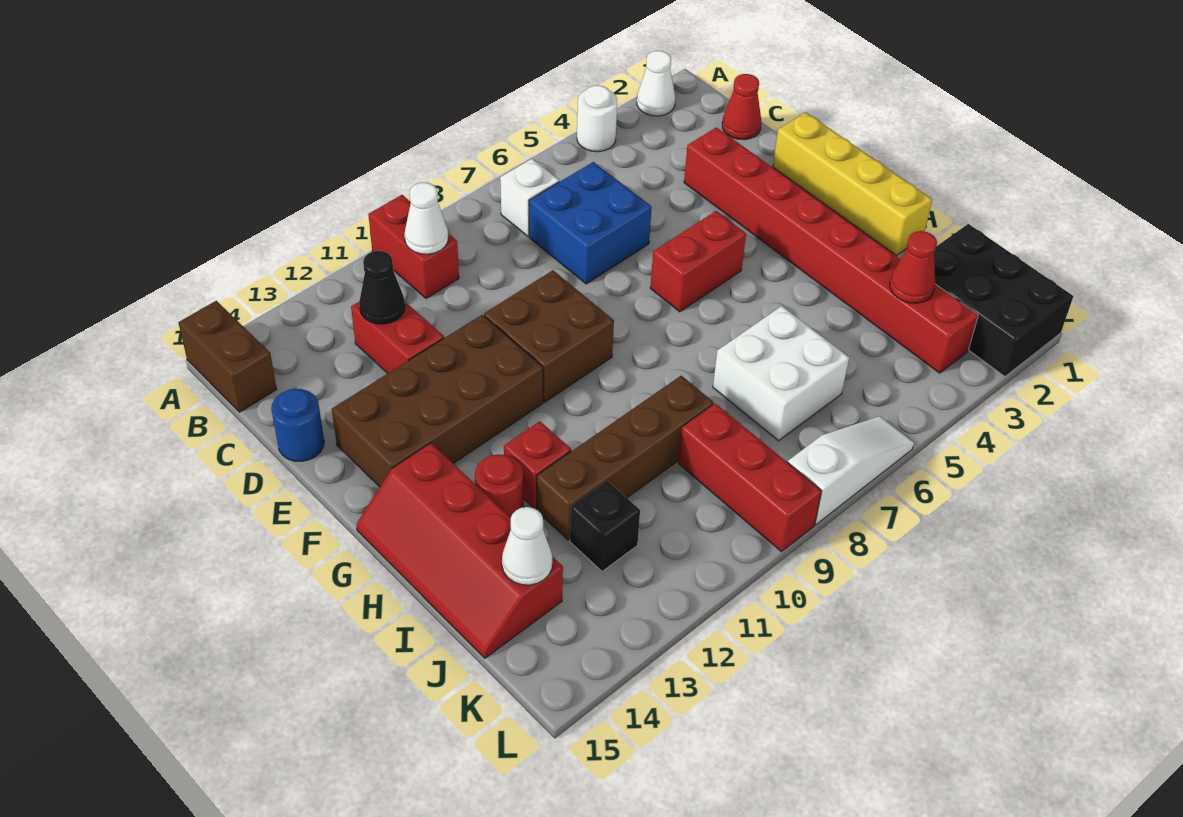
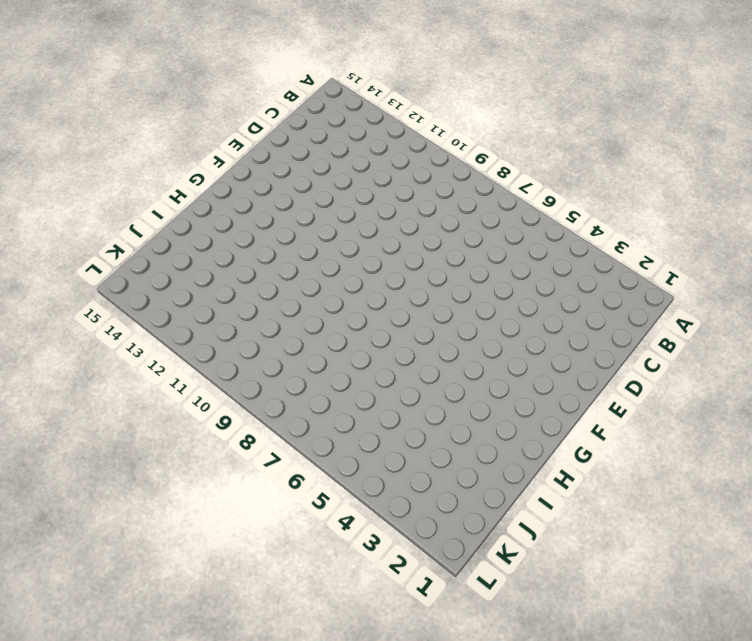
none -> white cone A2 level 1
none -> white round brick A4 level 1
none -> red brick A10:B10 level 1

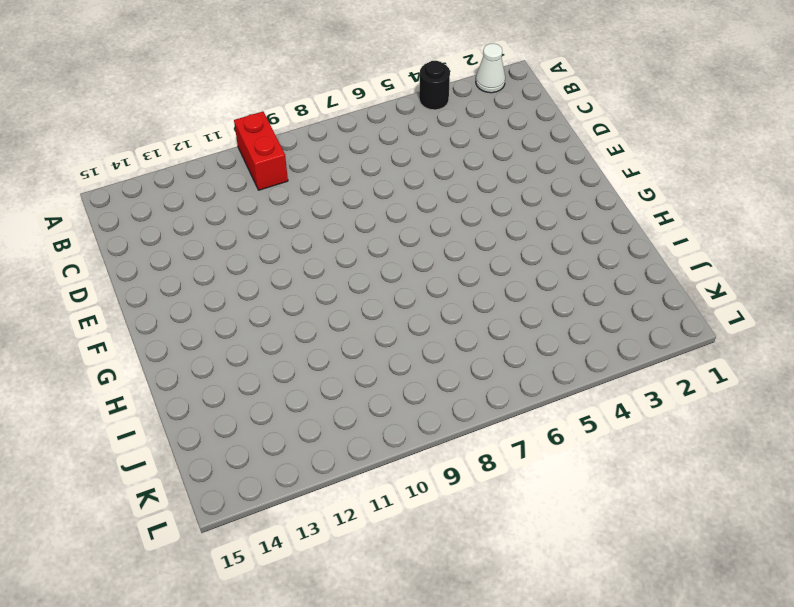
black round brick A4 level 1 -> white round brick A4 level 1
none -> brown brick A15:B15 level 1
none -> white brick B7 level 1
none -> red cone C1 level 1

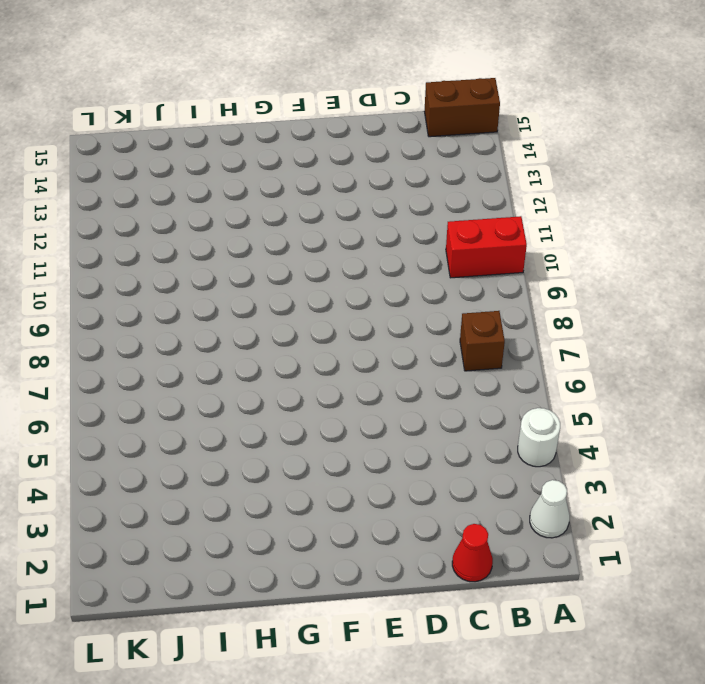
brown brick B7 level 1 -> white brick B7 level 1
none -> blue brick C6:D7 level 1
none -> red brick C12:D12 level 1
none -> red brick D3:K3 level 1

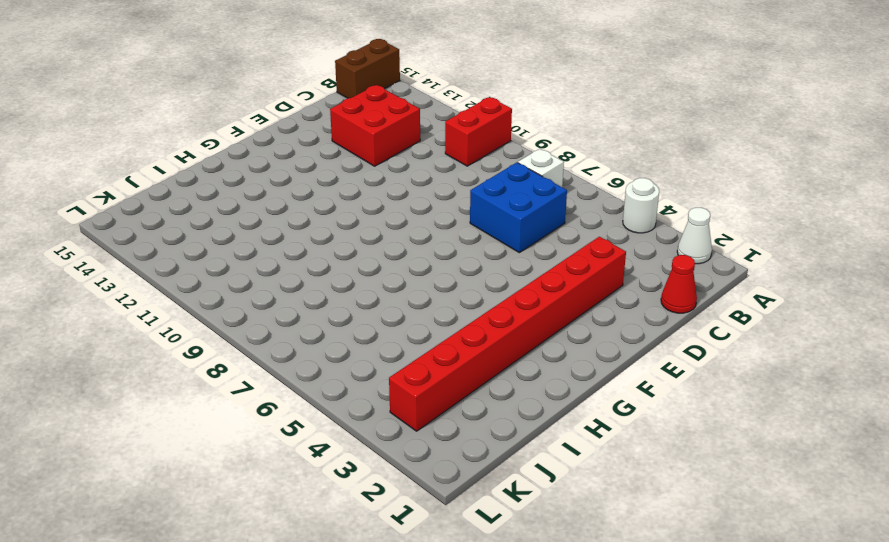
red brick C12:D13 level 1 -> red brick C12:D12 level 1
none -> blue round brick D15 level 1
none -> yellow brick E1:H1 level 1
none -> brown brick E9:F10 level 1

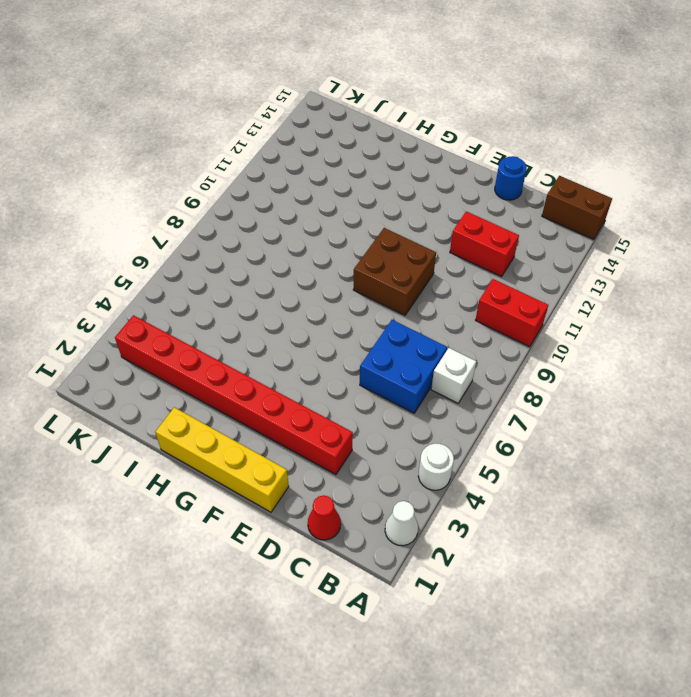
none -> brown brick E11:F14 level 1
none -> red brick F5:F6 level 1
none -> red slope G14:J15 level 1 top 14

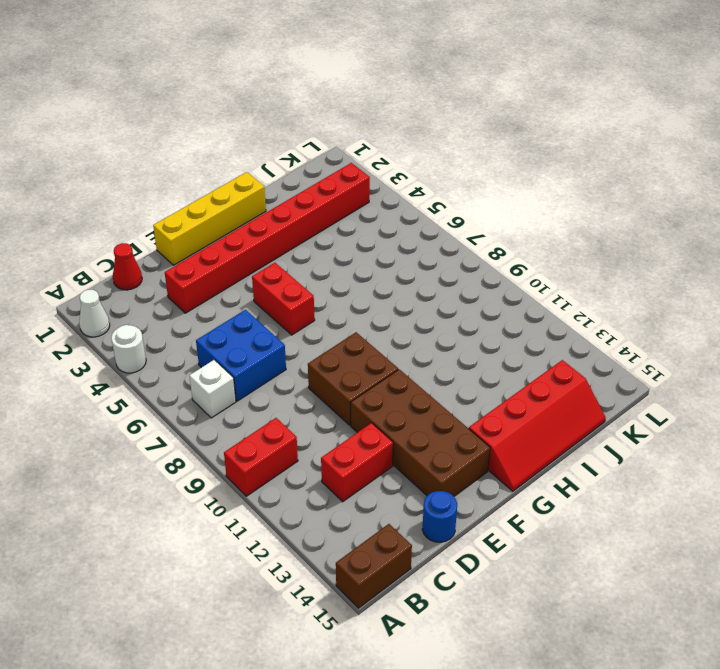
none -> red brick H12 level 1
none -> red round brick H13 level 1
none -> white brick I6:J7 level 1

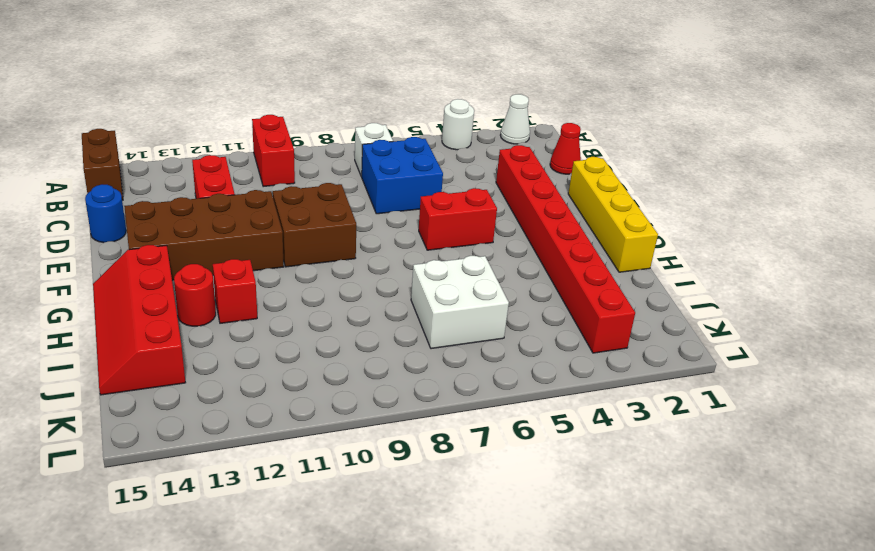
none -> brown brick I9:I12 level 1
none -> black brick J1:L2 level 1
none -> red brick J9:L9 level 1

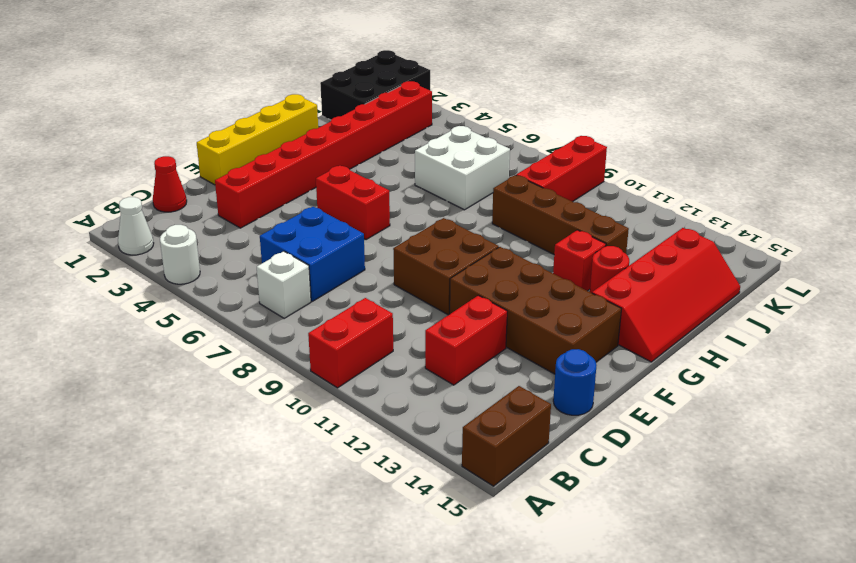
none -> black brick J12 level 1
none -> white slope L6:L8 level 1 top 8
none -> white cone B10 level 2

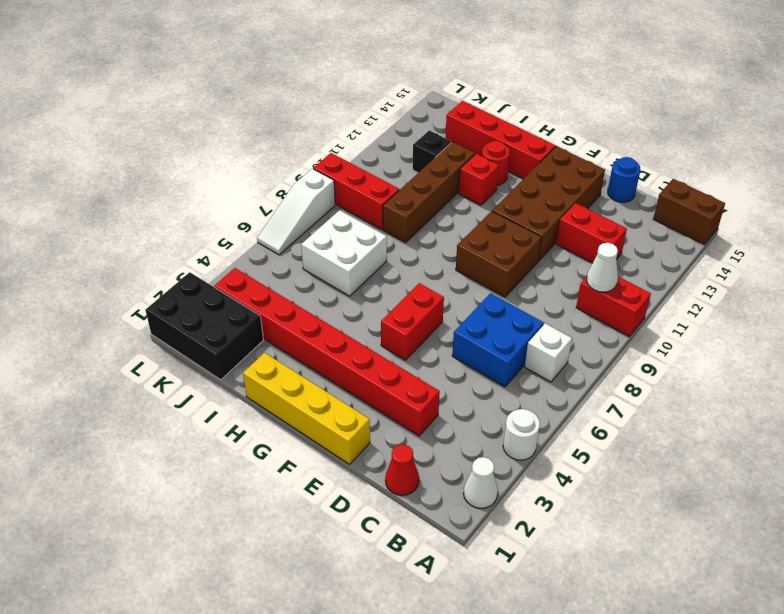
none -> black cone C12 level 2
none -> red cone J3 level 2
none -> white cone J14 level 2

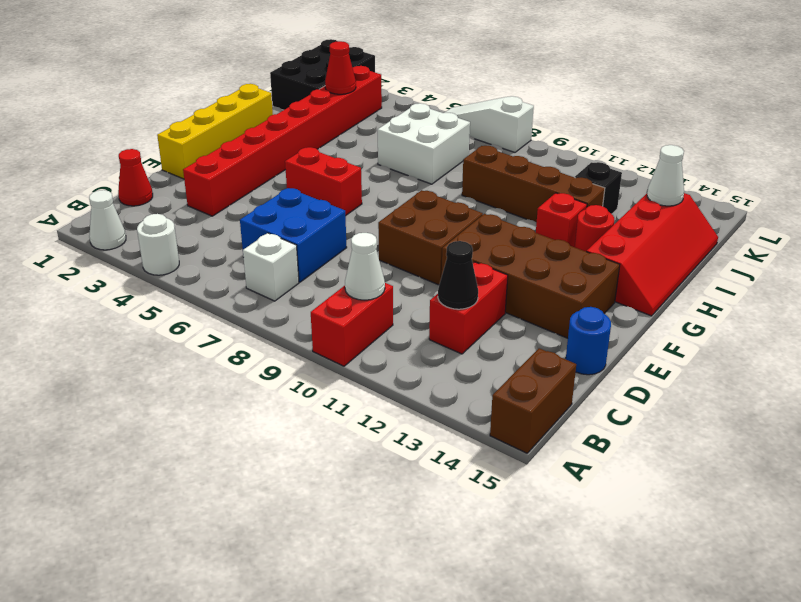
none -> red brick J9:L9 level 1

